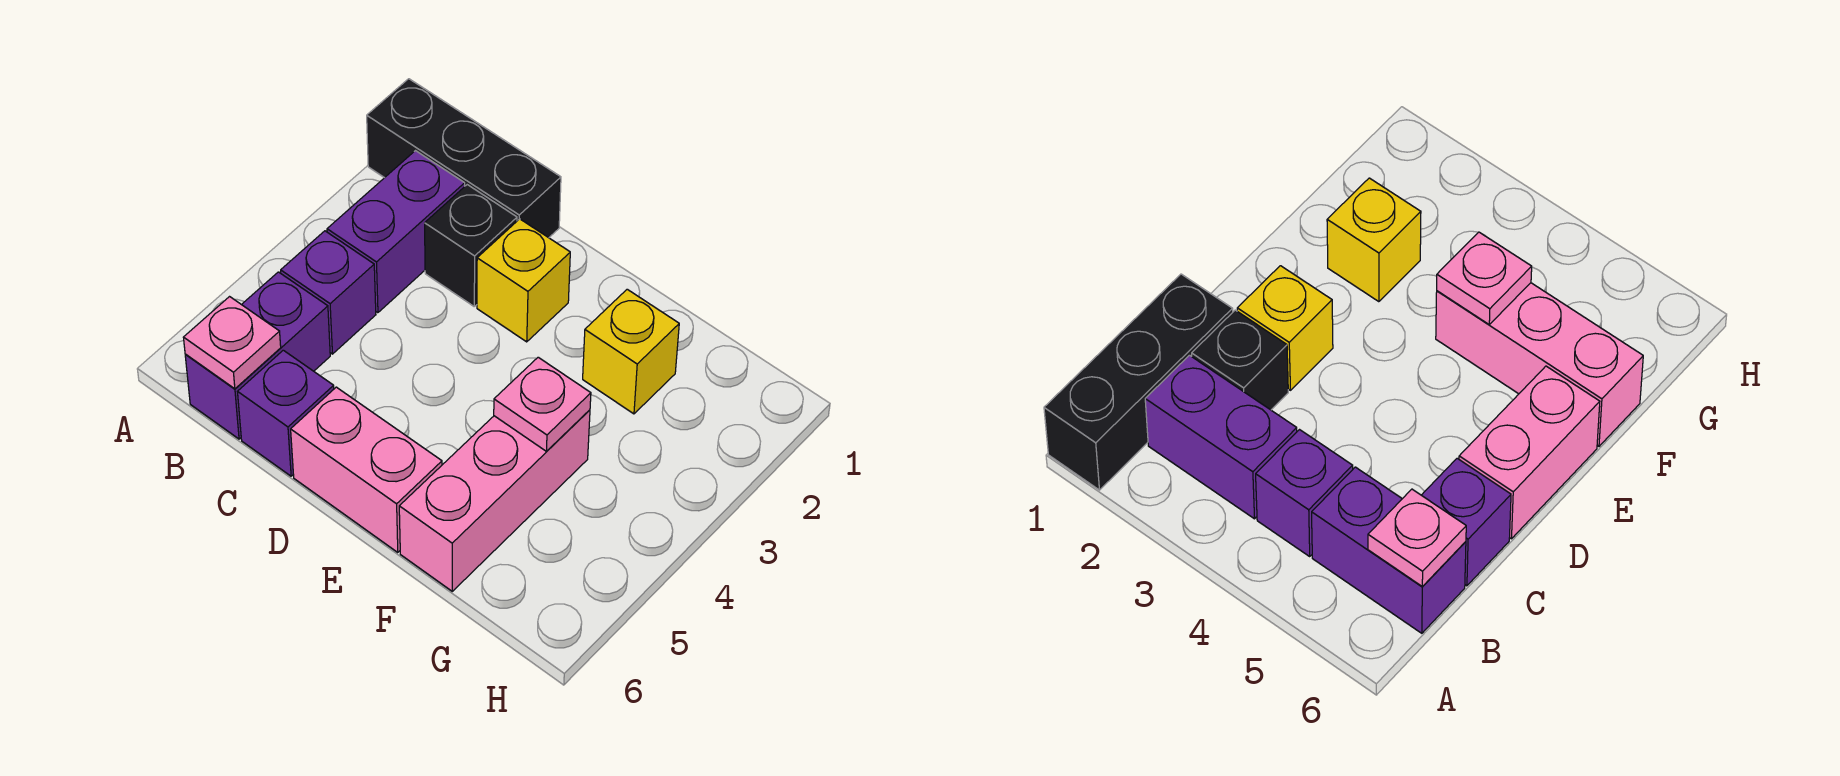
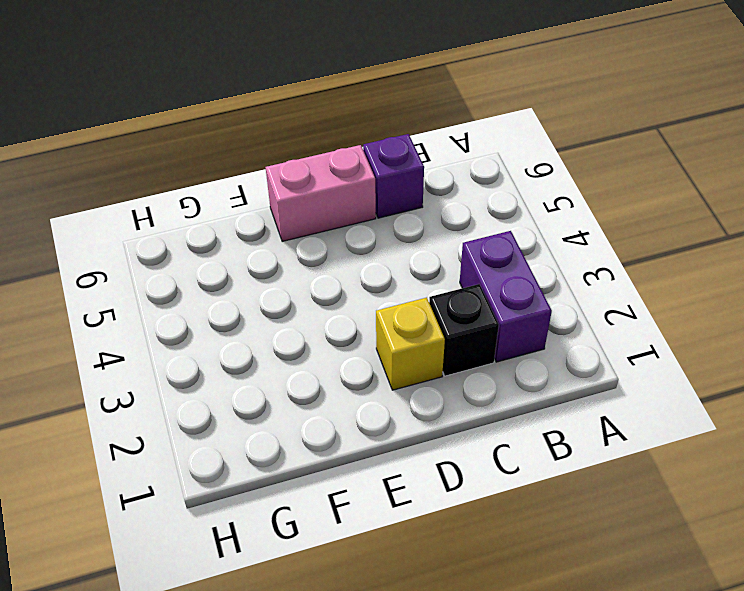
none -> black brick A1:C1 level 1
none -> purple brick B4 level 1
none -> purple brick B5:B6 level 1

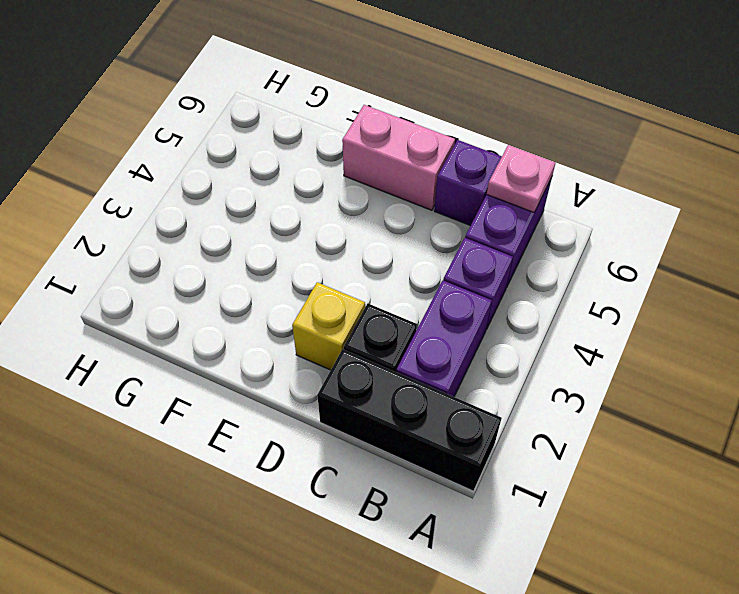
none -> yellow brick F2 level 1
none -> pink brick F4:F6 level 1
none -> pink plate F4 level 2

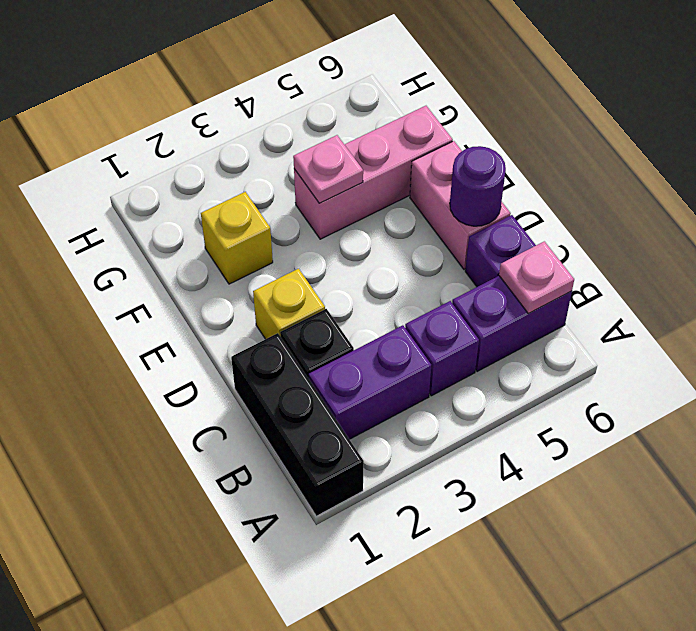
purple round brick D6 level 2 -> none

